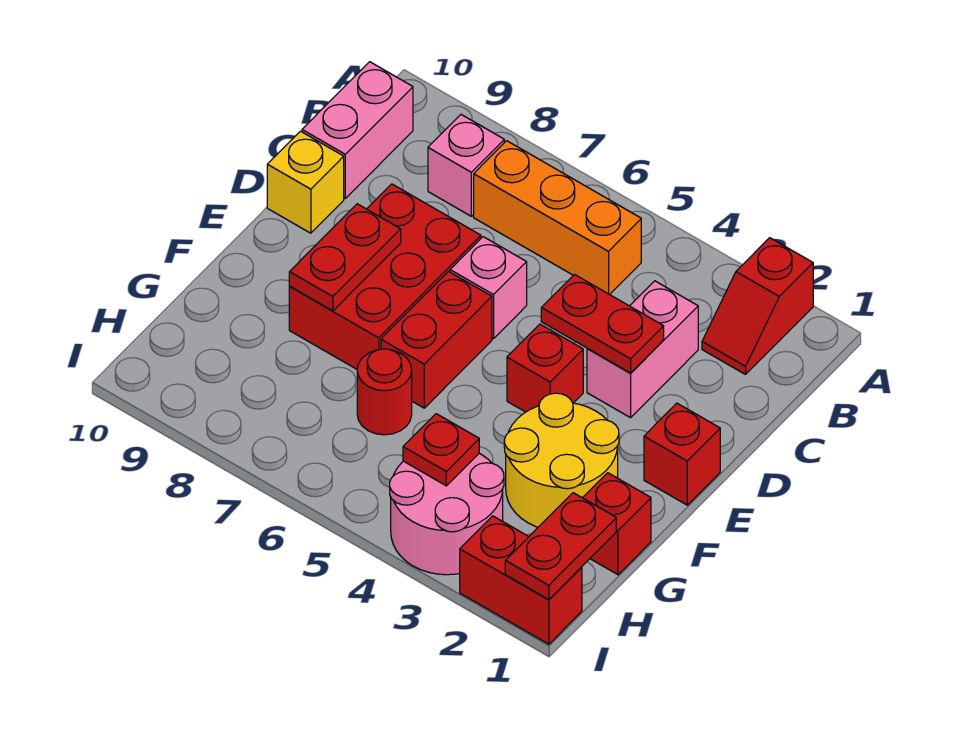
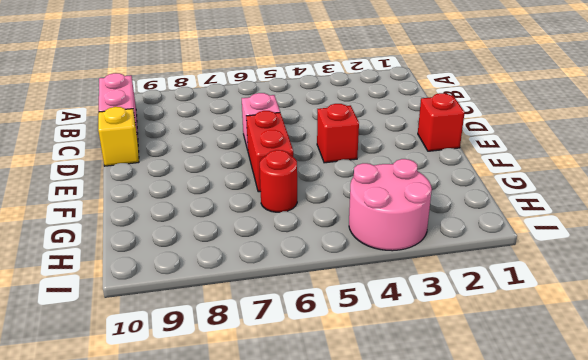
none -> red slope A2:B2 level 1 top A
none -> orange brick B5:B7 level 1
none -> pink brick B8 level 1

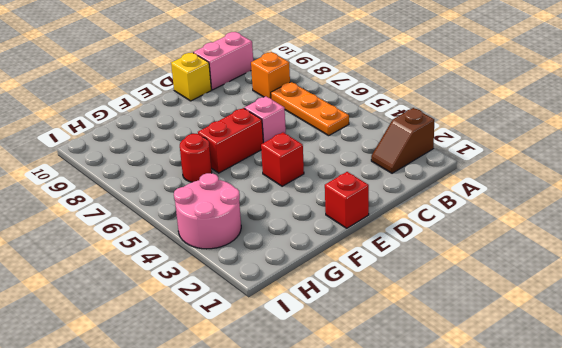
brown slope A2:B2 level 1 top A -> red slope A2:B2 level 1 top A
orange plate B5:B7 level 1 -> orange brick B5:B7 level 1
orange brick B8 level 1 -> pink brick B8 level 1
none -> pink brick C3:D3 level 1
none -> red brick D7:F8 level 1
none -> yellow round brick F2:G3 level 1

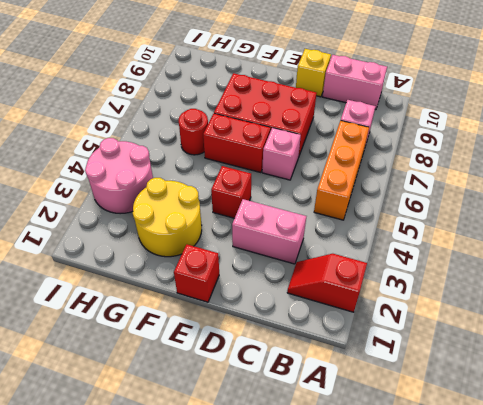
none -> red brick G1 level 1
none -> red brick I1:I2 level 1
none -> red plate D3:D4 level 2

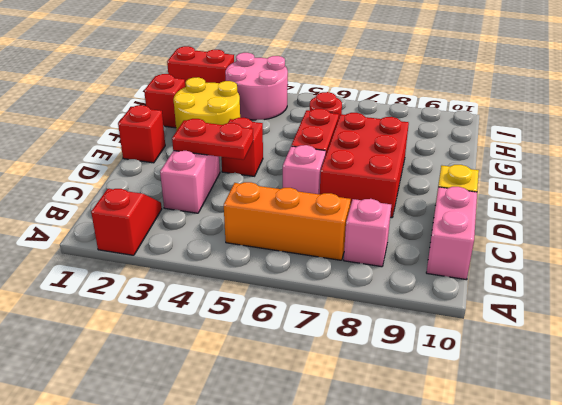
none -> red plate E8:F8 level 2
none -> red plate H1:I1 level 2
none -> red plate H4 level 2

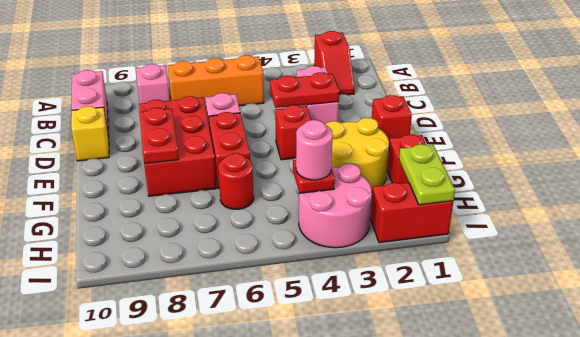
lime plate H1:I1 level 2 -> red plate H1:I1 level 2
pink round brick H4 level 3 -> none

